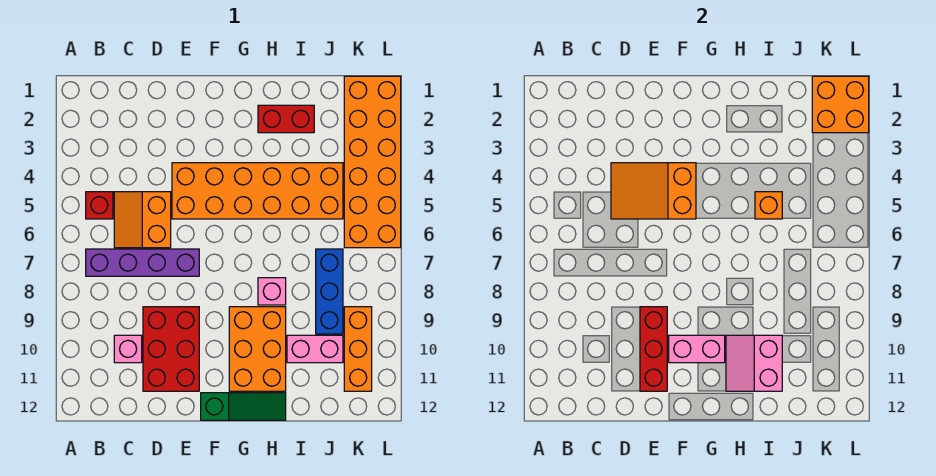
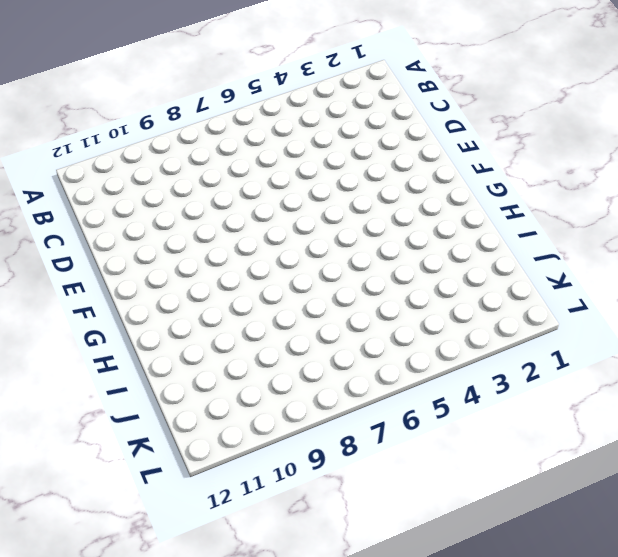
none -> red brick B5 level 1
none -> purple brick B7:E7 level 1
none -> orange slope C5:D6 level 1 top D

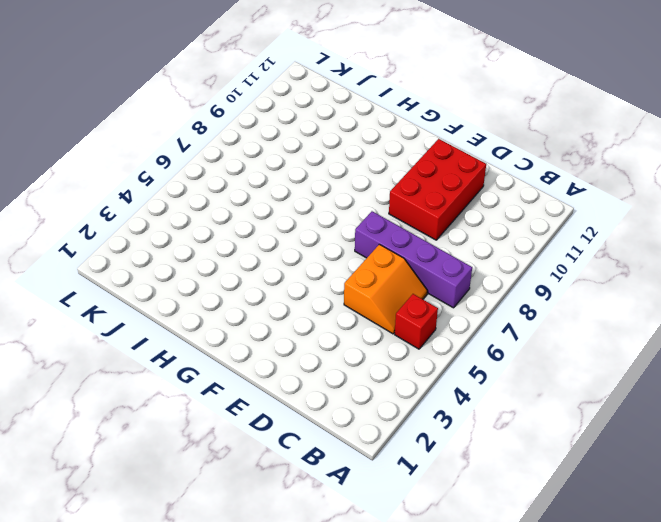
none -> pink brick C10 level 1
none -> orange brick E4:J5 level 1
none -> green slope F12:H12 level 1 top F

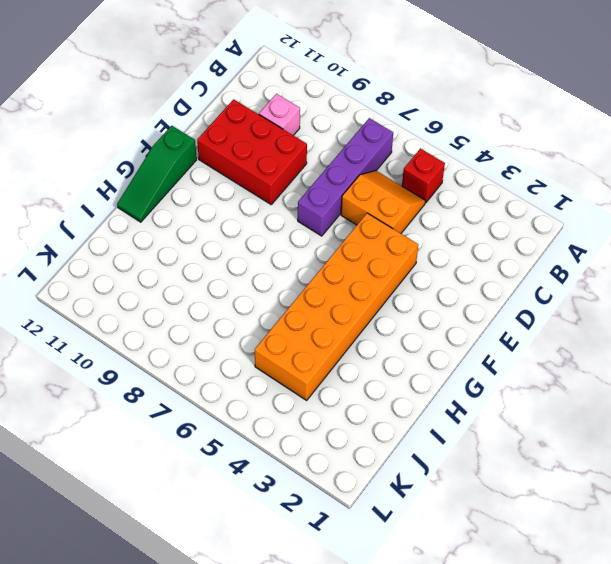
none -> orange brick G9:H11 level 1
none -> red brick H2:I2 level 1
none -> pink brick H8 level 1

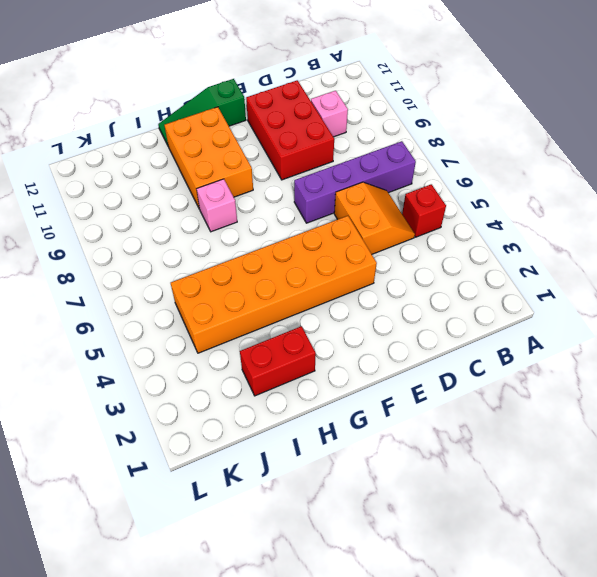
none -> pink brick I10:J10 level 1
none -> blue brick J7:J9 level 1
none -> orange brick K1:L6 level 1

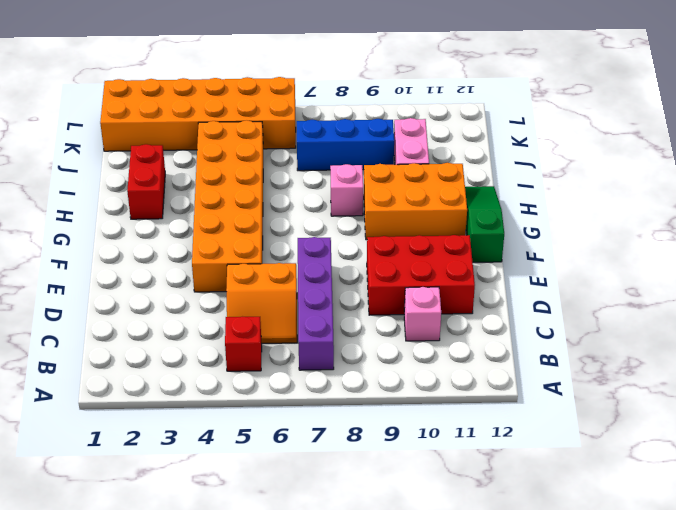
none -> orange brick K9:K11 level 1
none -> orange slope D4:F5 level 2 top F
none -> red brick E9:E11 level 2

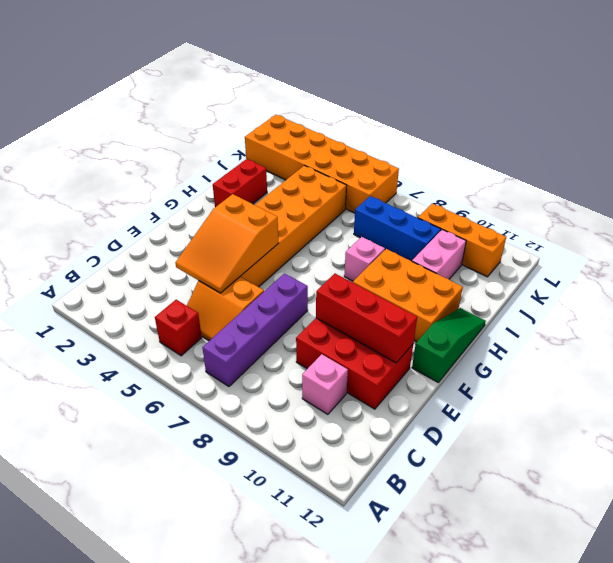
none -> pink brick F10:G10 level 2
none -> pink slope H10:I11 level 2 top I
none -> orange brick I5 level 2

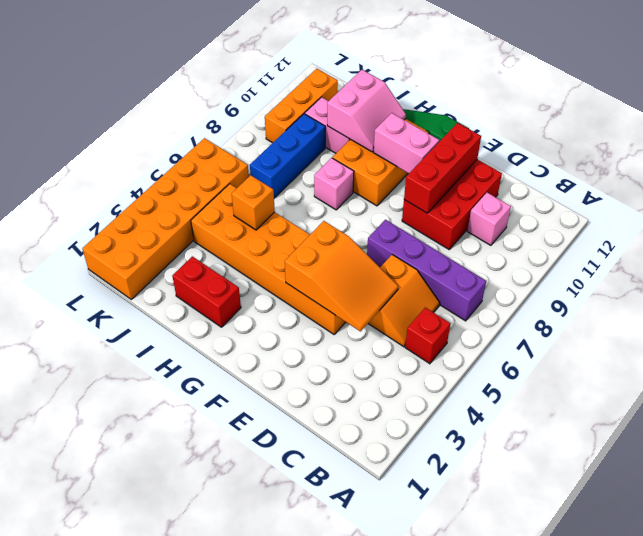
none -> orange brick K1:L2 level 2

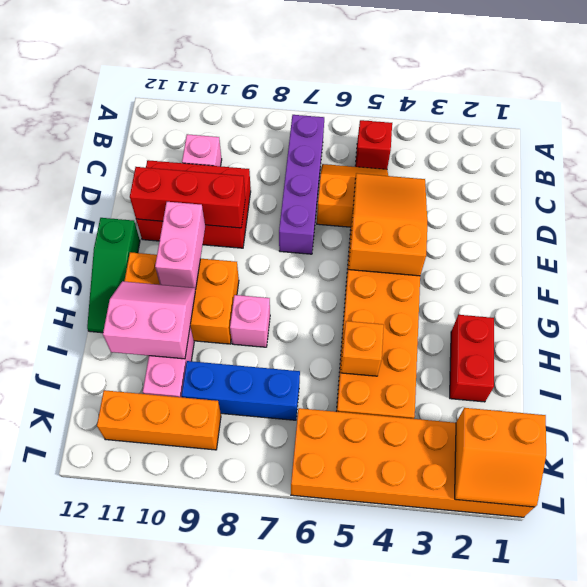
orange slope K1:L2 level 2 top K -> orange brick K1:L2 level 2

